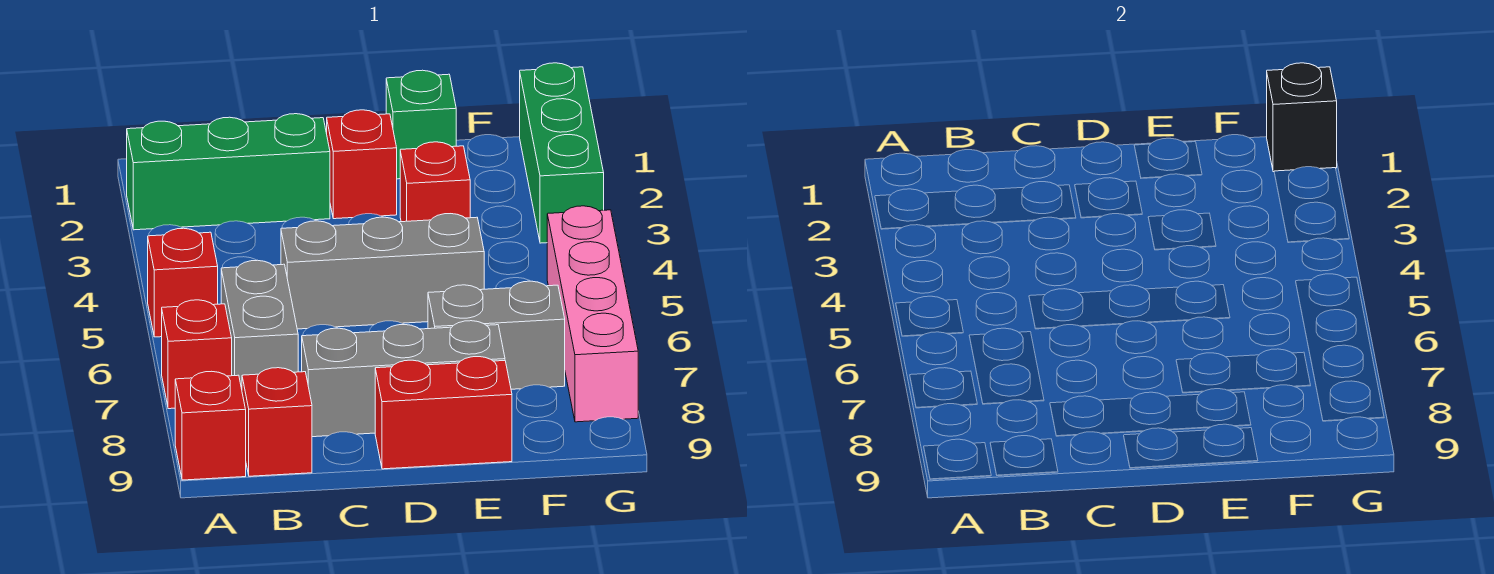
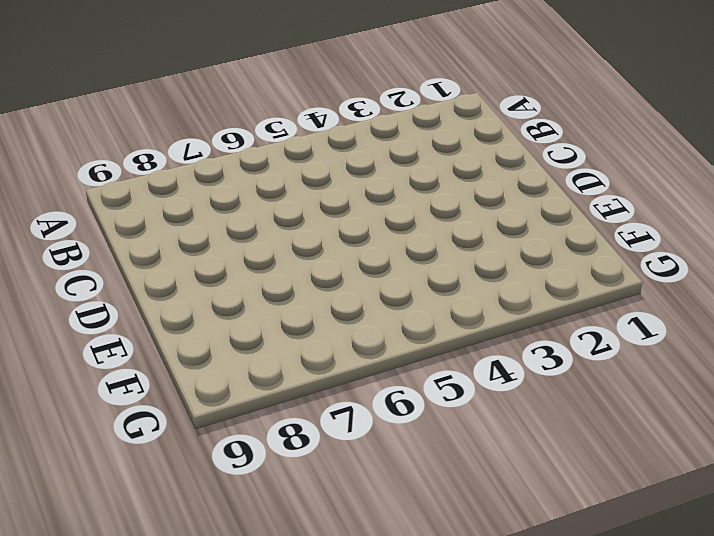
none -> green brick A2:C2 level 1
none -> red brick A5 level 1
none -> red brick A7 level 1

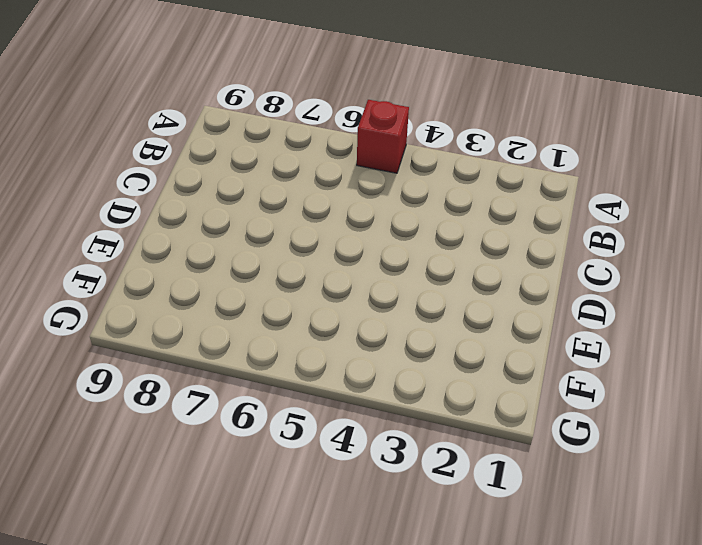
none -> green brick A2:C2 level 1
none -> red brick A7 level 1
none -> red brick A9 level 1

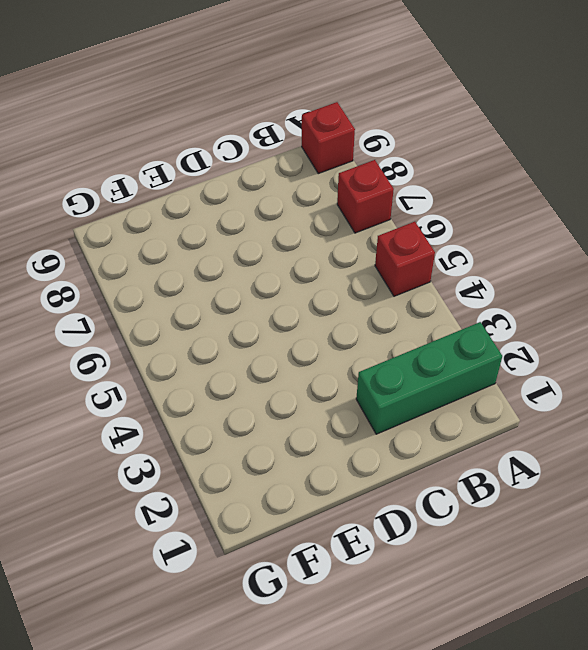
none -> grey brick B6:B7 level 1
none -> red brick B9 level 1
none -> grey brick C5:E5 level 1

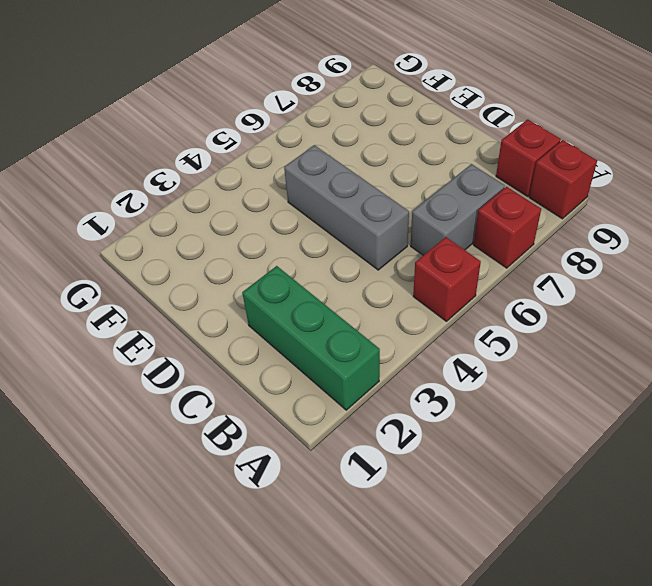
none -> grey brick C8:E8 level 1
none -> red brick D2 level 1
none -> red brick D9:E9 level 1

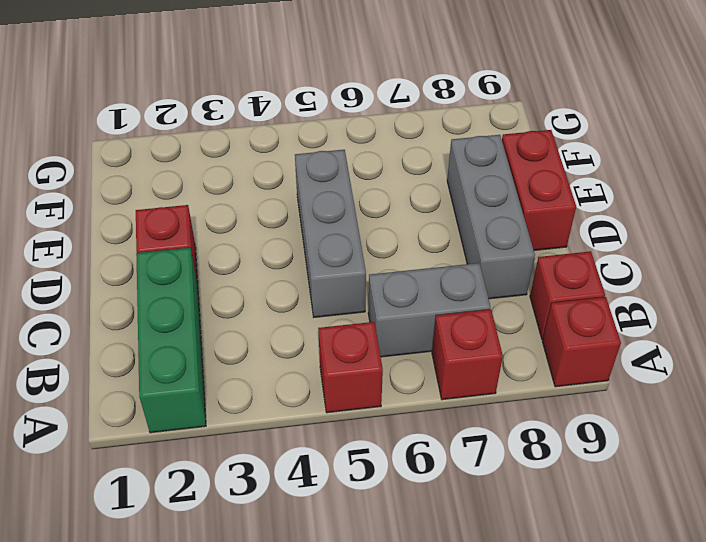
none -> green brick E1 level 1
none -> red brick E3 level 1
none -> grey brick E7:F7 level 1

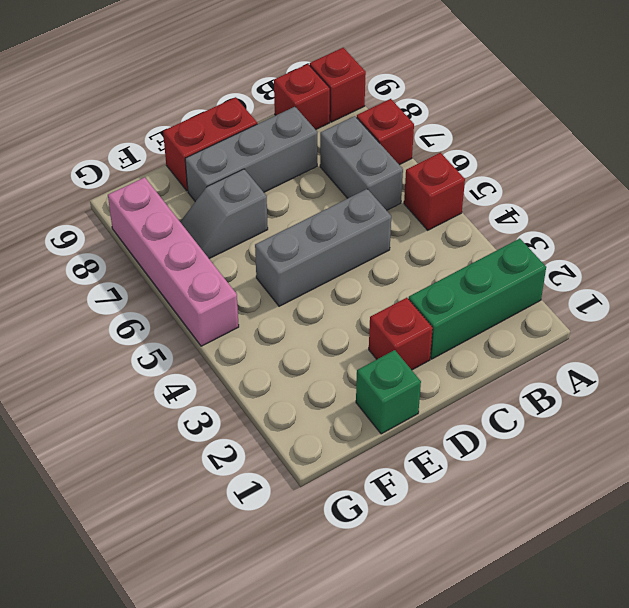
grey slope E7:F7 level 1 top E -> grey brick E7:F7 level 1
none -> red brick E3 level 1
none -> green brick G1:G3 level 1
none -> black brick G1 level 2

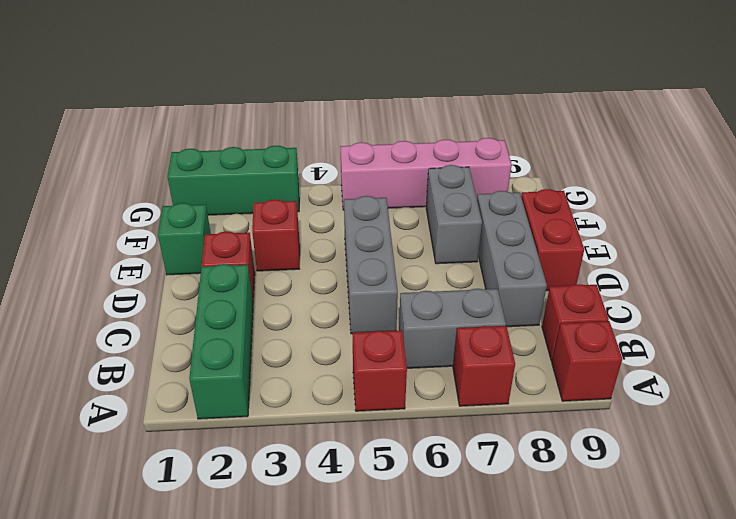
none -> black brick G1 level 2

